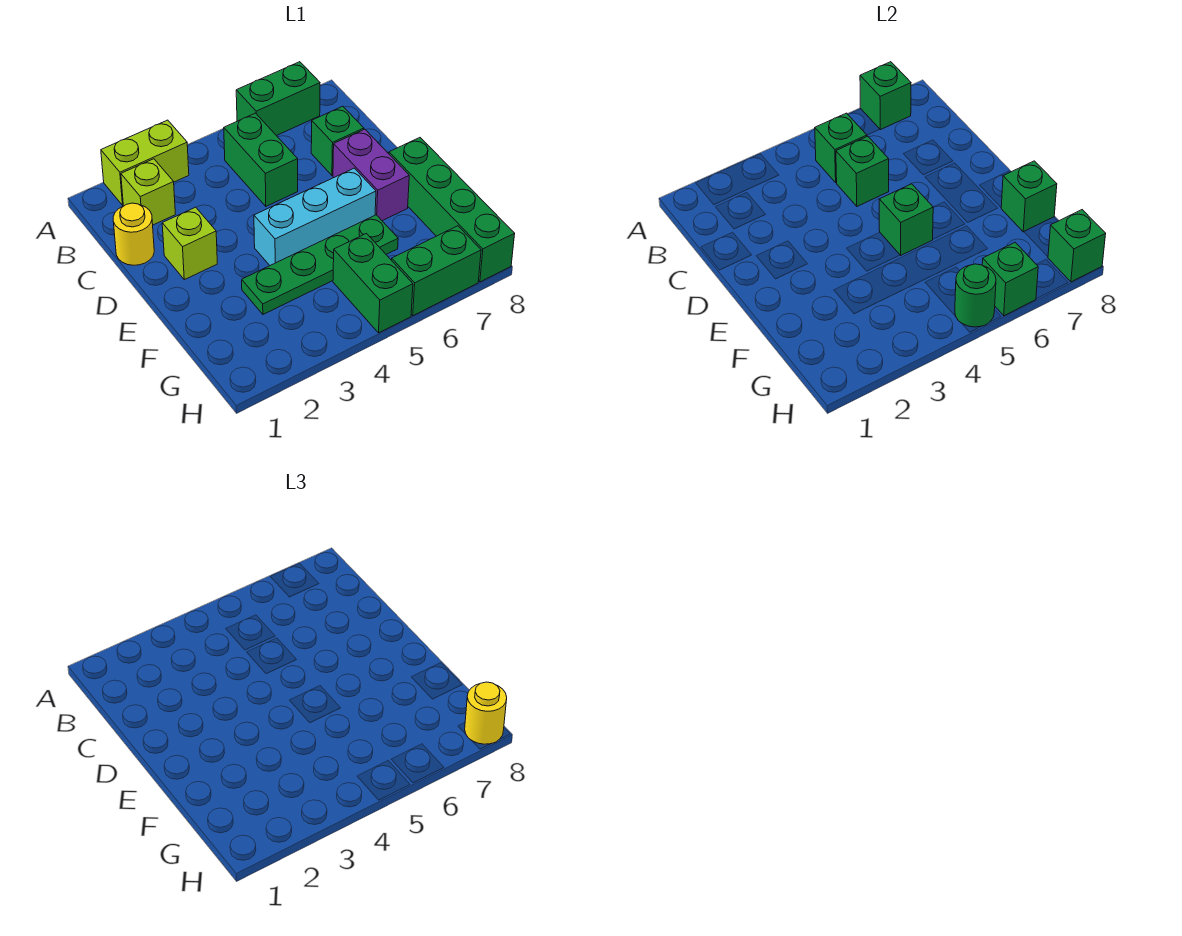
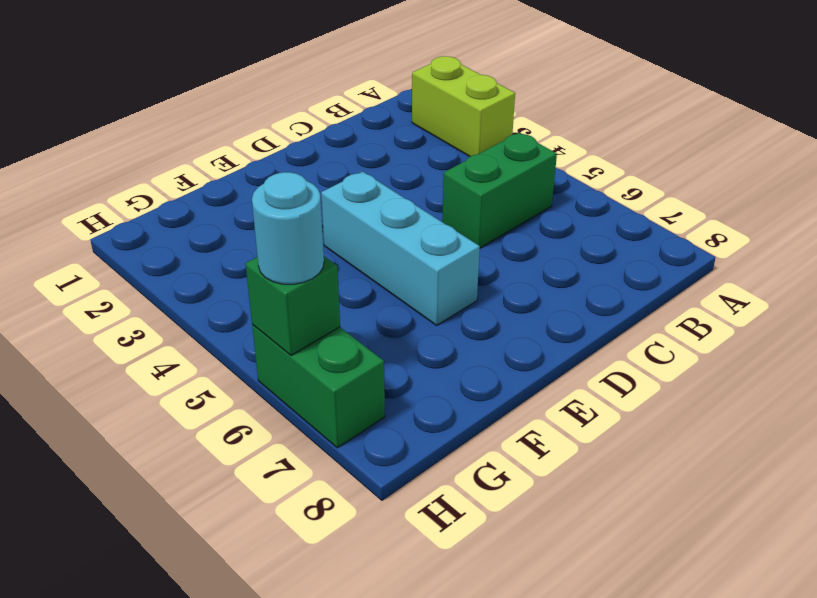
cyan round brick H6 level 3 -> none
none -> green brick A6:A7 level 1
none -> lime brick B2 level 1
none -> yellow round brick C1 level 1

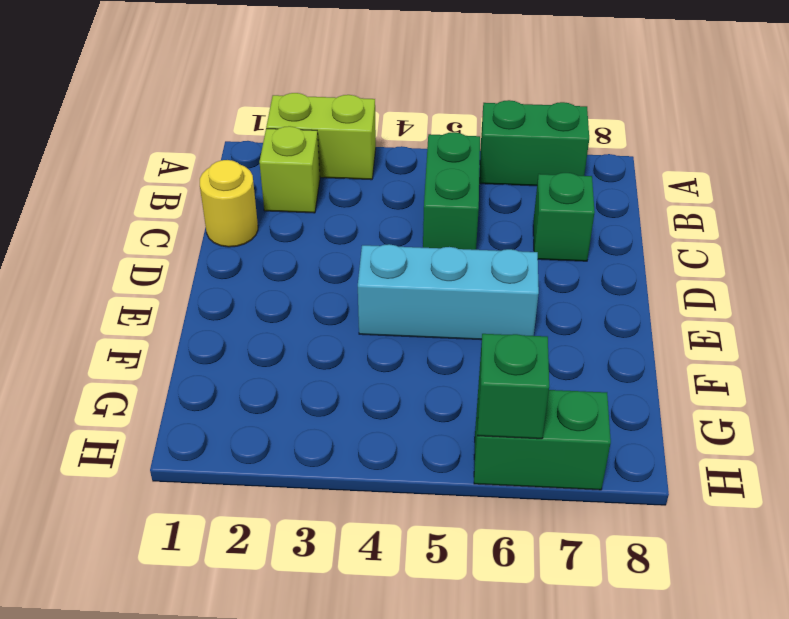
none -> lime brick D2 level 1
none -> purple brick D7:E7 level 1
none -> green brick E8:H8 level 1

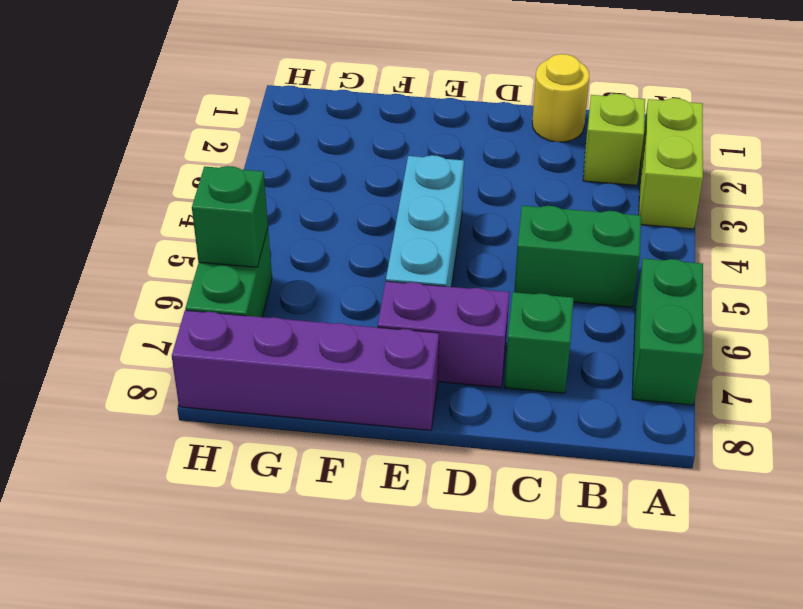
purple brick E8:H8 level 1 -> green brick E8:H8 level 1
none -> lime brick D2 level 1
none -> green plate F3:F6 level 1
none -> green brick G5:H5 level 1

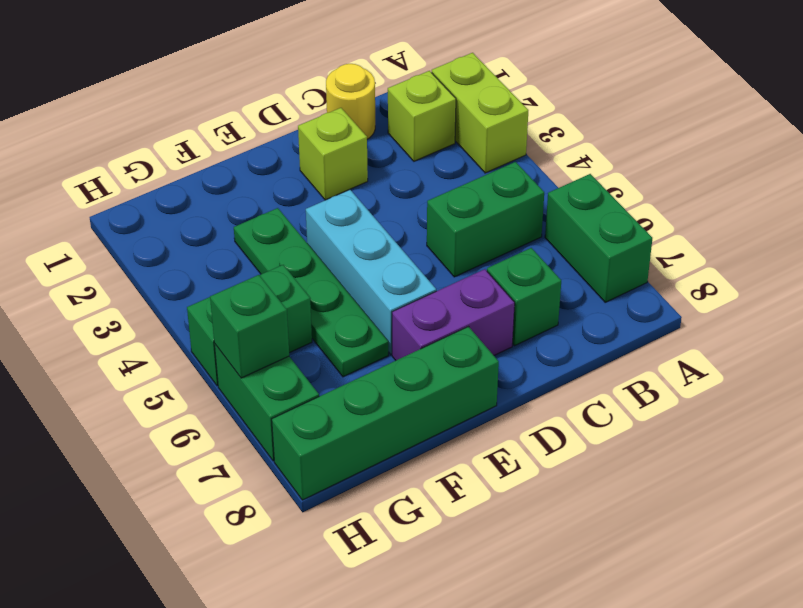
none -> green brick A7 level 2
none -> green brick B5 level 2
none -> green brick C5 level 2

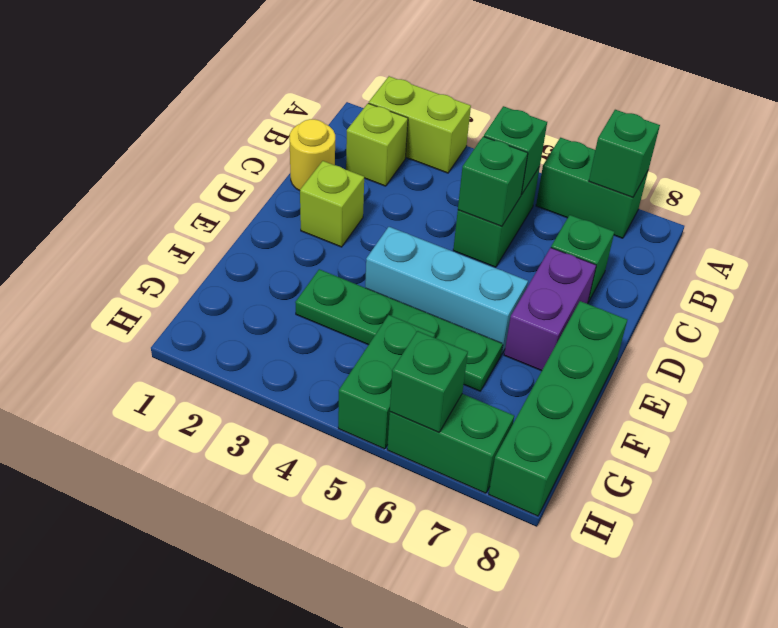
none -> green brick E5 level 2
none -> green brick F8 level 2
none -> green round brick H5 level 2

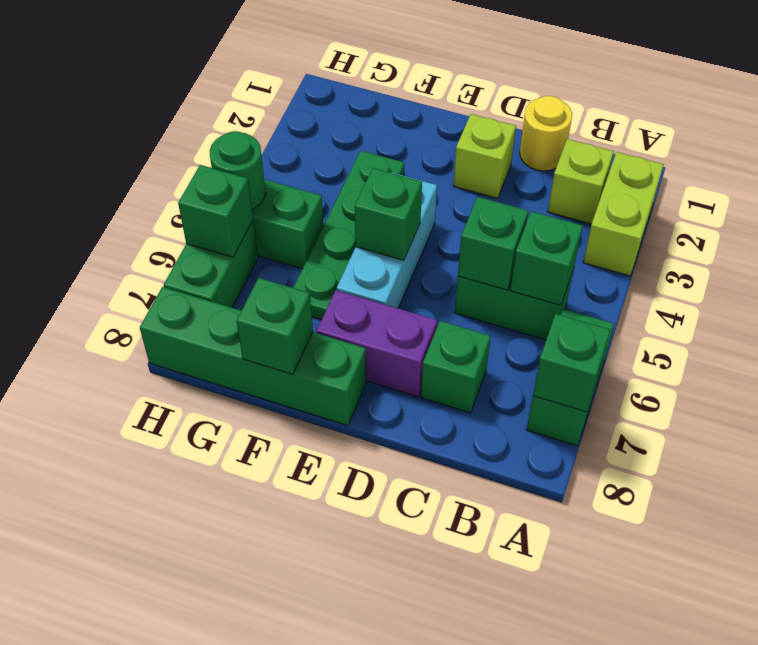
none -> green brick H8 level 2
none -> yellow round brick H8 level 3

